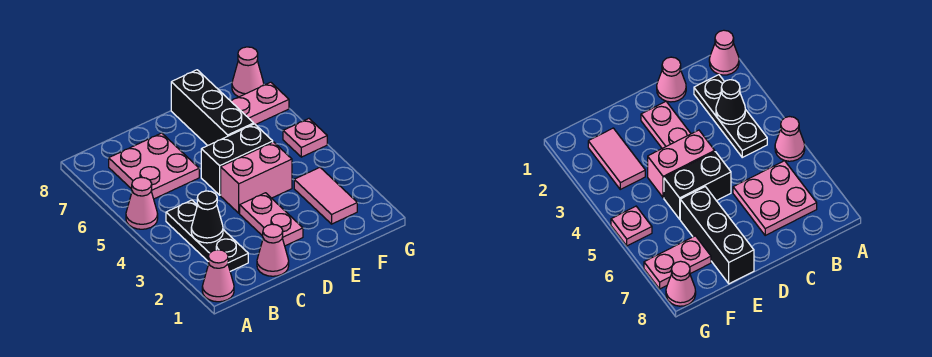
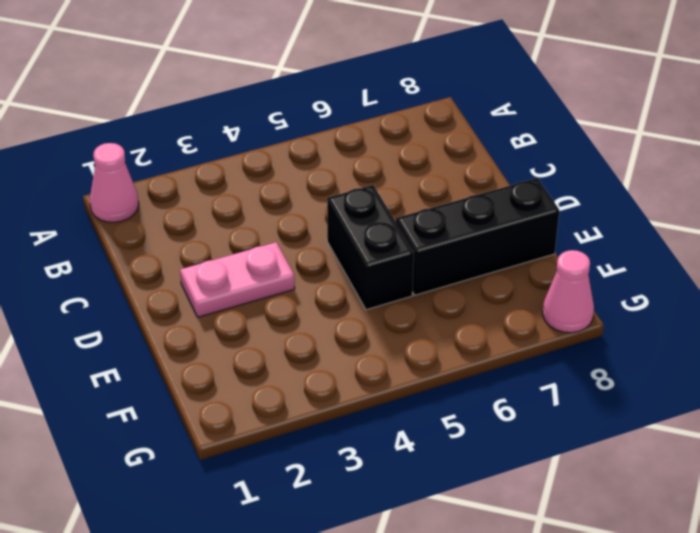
none -> pink cone A5 level 1
none -> black plate B2:B4 level 1
none -> pink plate B6:C7 level 1

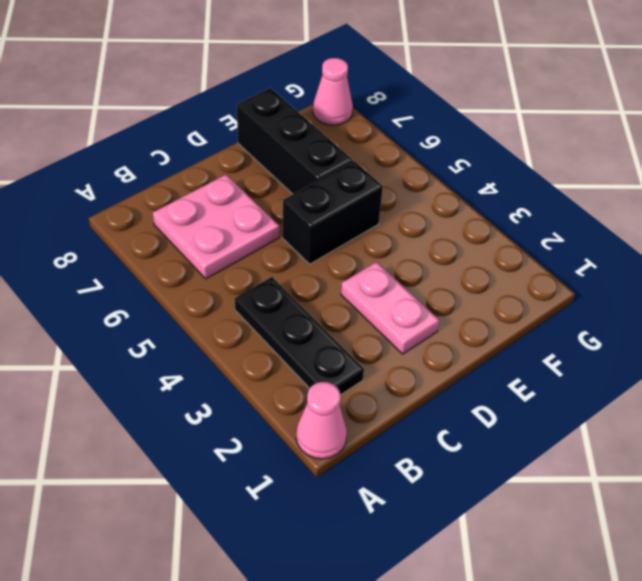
none -> pink cone A5 level 1
none -> pink cone C1 level 1
none -> pink brick D4:E4 level 1

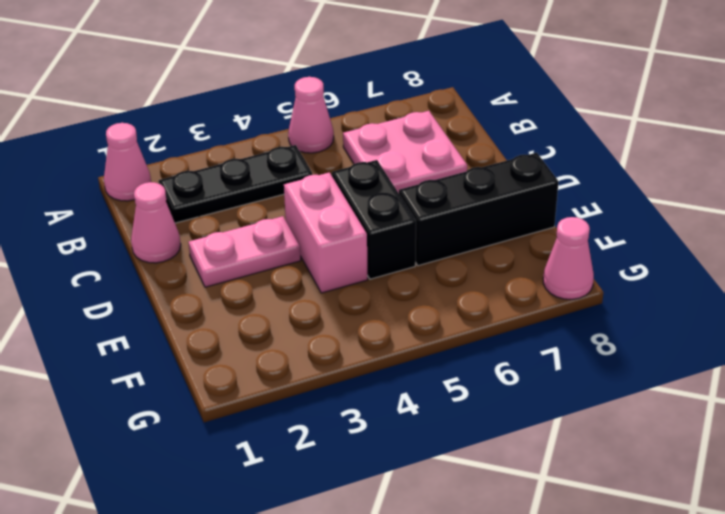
none -> pink tile F2:F3 level 1
none -> pink plate F7:G7 level 1
none -> pink plate G5 level 1

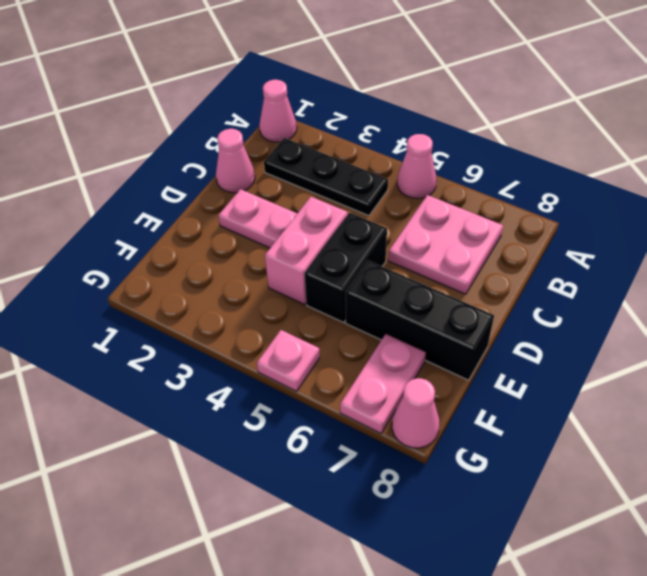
none -> pink tile F2:F3 level 1
none -> black cone B3 level 2

